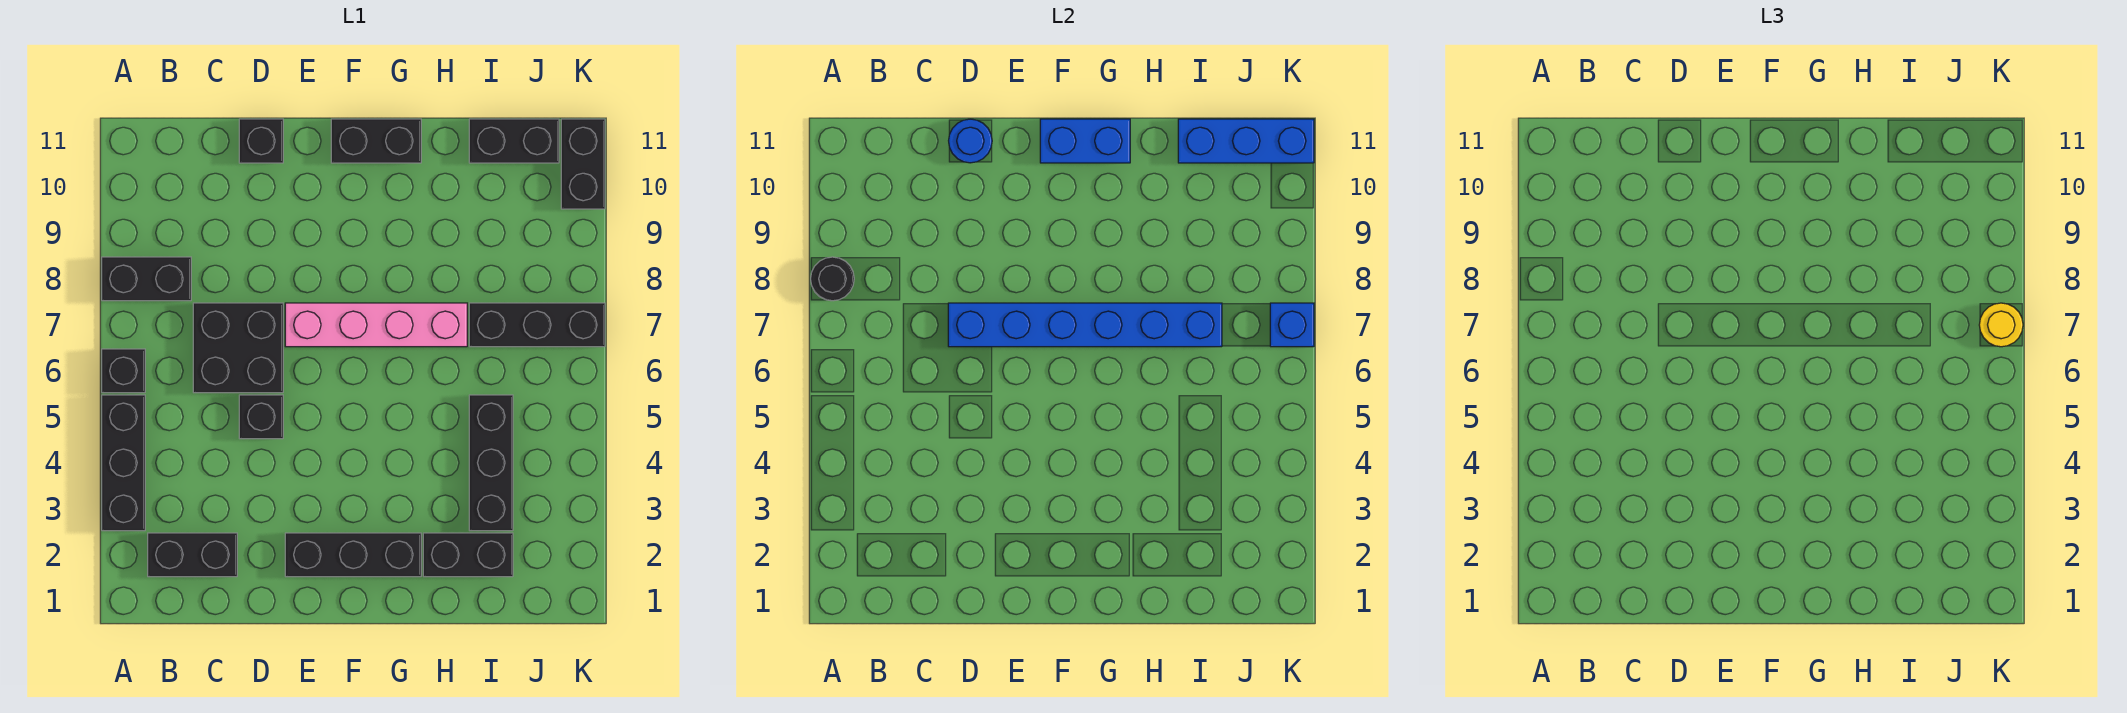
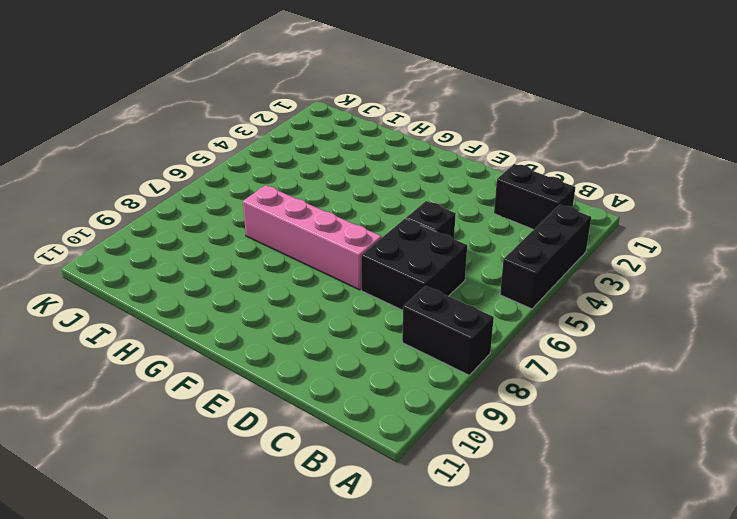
none -> black brick A6 level 1
none -> black brick D11 level 1
none -> black brick E2:G2 level 1

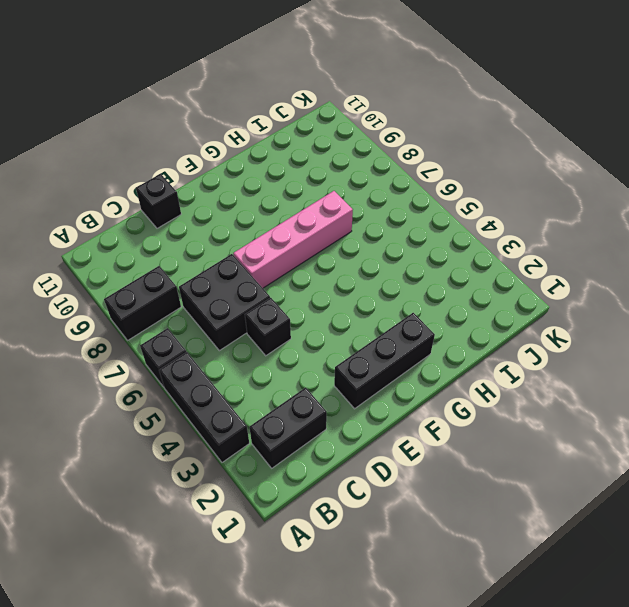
none -> black brick F11:G11 level 1
none -> black brick H2:I2 level 1
none -> black brick I3:I5 level 1

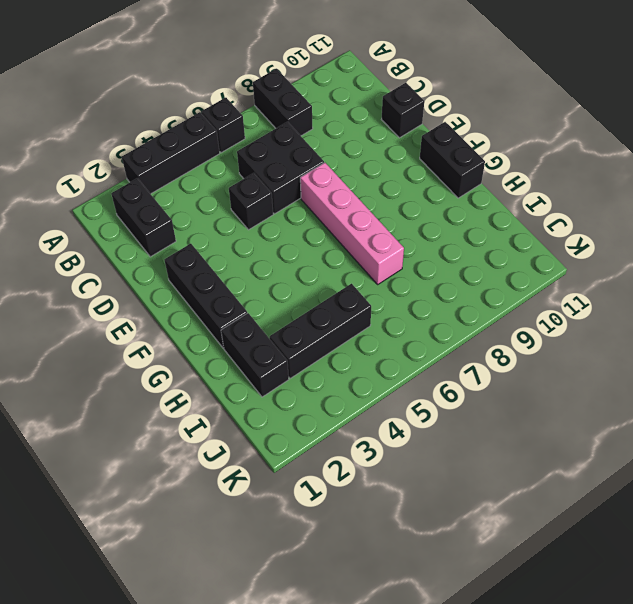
none -> black brick I7:K7 level 1
none -> black brick I11:J11 level 1
none -> black brick K10:K11 level 1

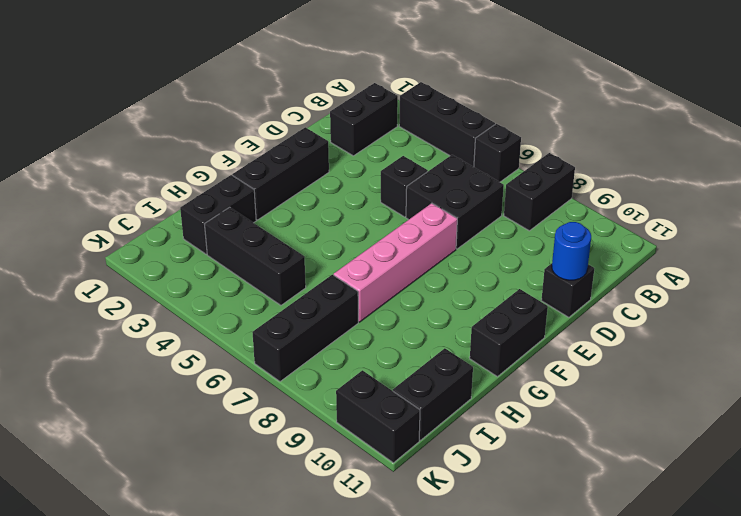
none -> black round brick A8 level 2
none -> blue brick D7:I7 level 2
none -> blue brick F11:G11 level 2

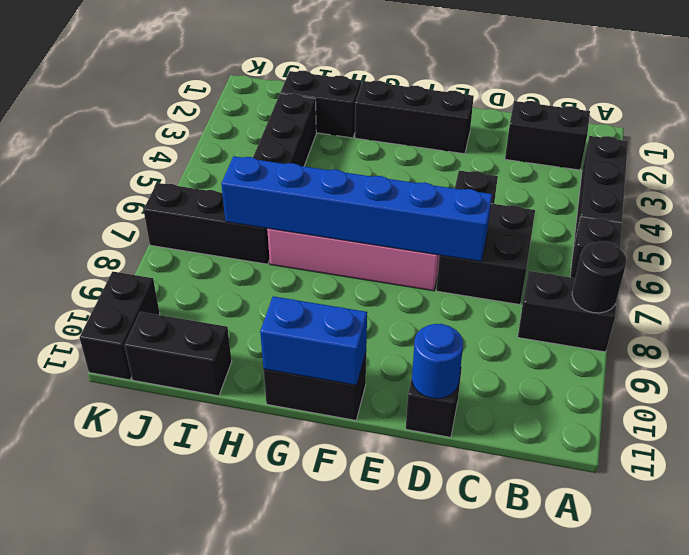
none -> blue brick I11:K11 level 2
none -> blue brick K7 level 2
none -> yellow round brick K7 level 3

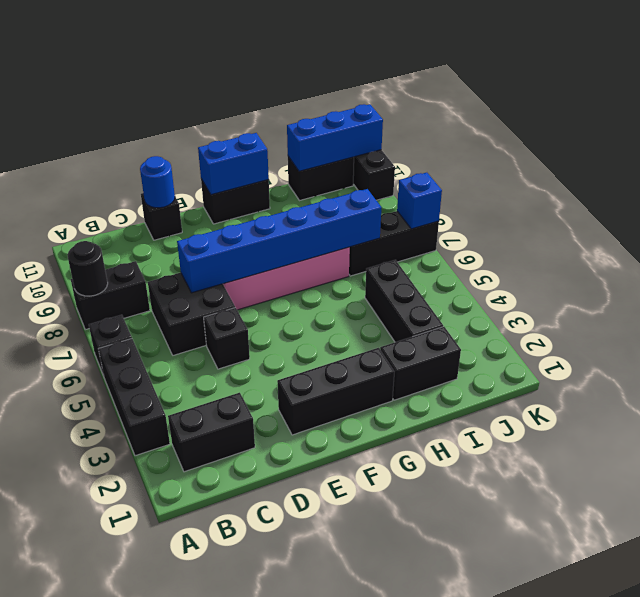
none -> yellow round brick K7 level 3

